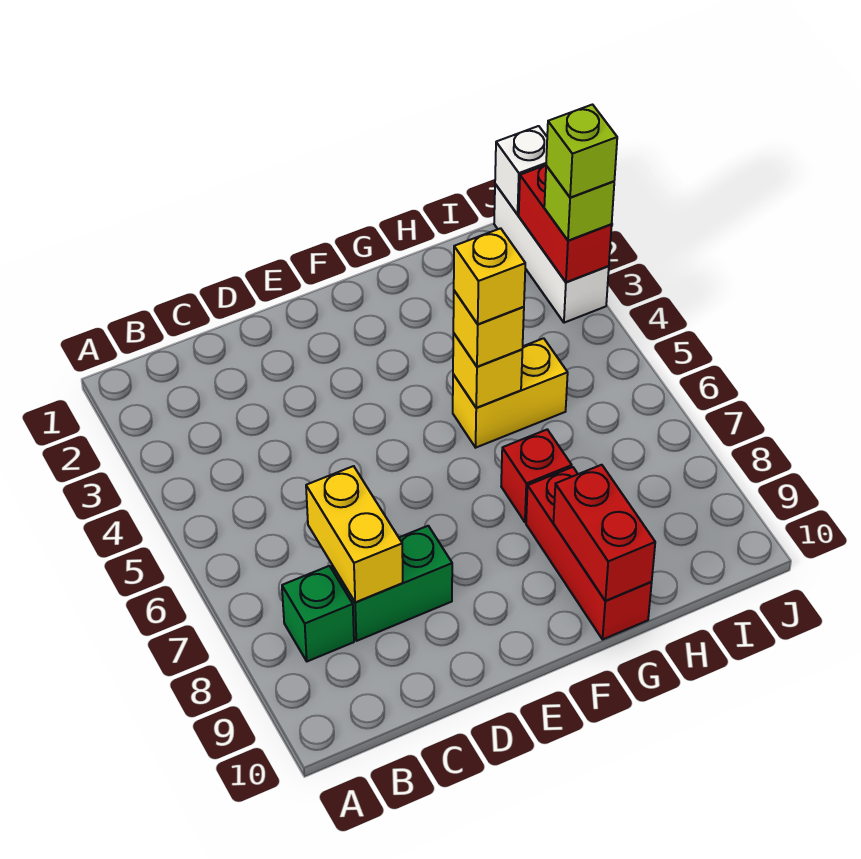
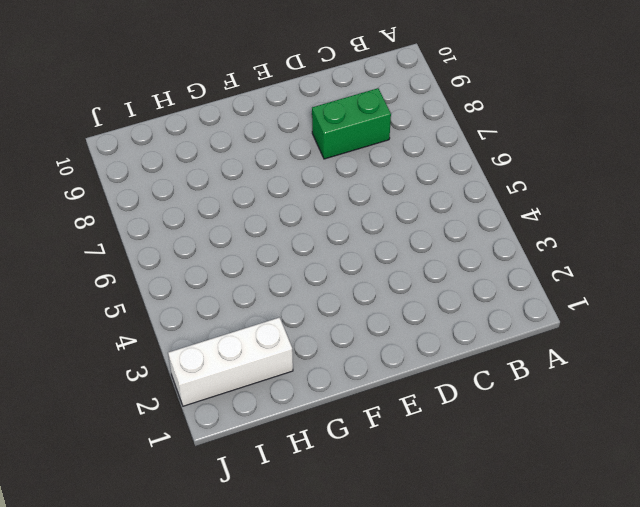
white brick H2:J2 level 1 -> white brick J1:J3 level 1
none -> green brick B8 level 1
none -> yellow brick G5:H5 level 1
none -> red brick G7 level 1

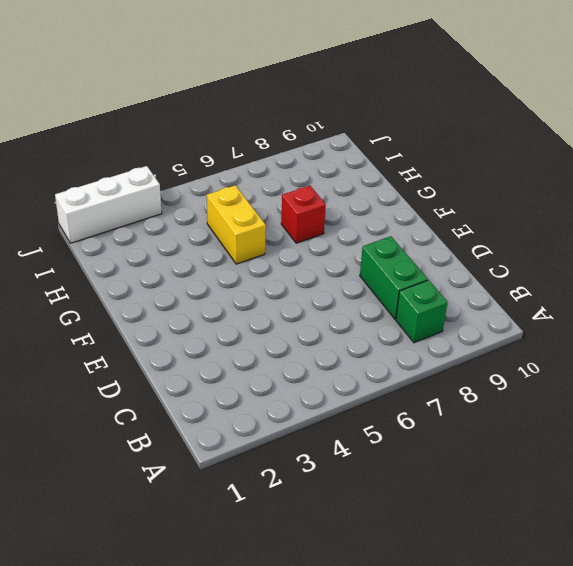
none -> red brick G8:G10 level 1
none -> yellow brick C7:C8 level 2
none -> yellow brick G5 level 2

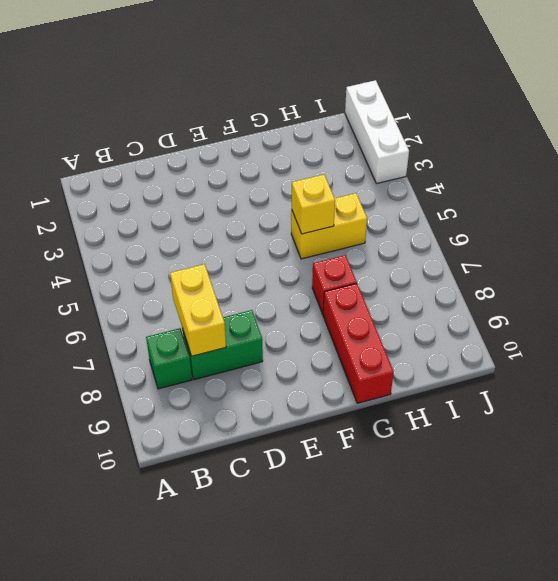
none -> red brick G9:G10 level 2
none -> white brick J1 level 2
none -> red brick J2:J3 level 2

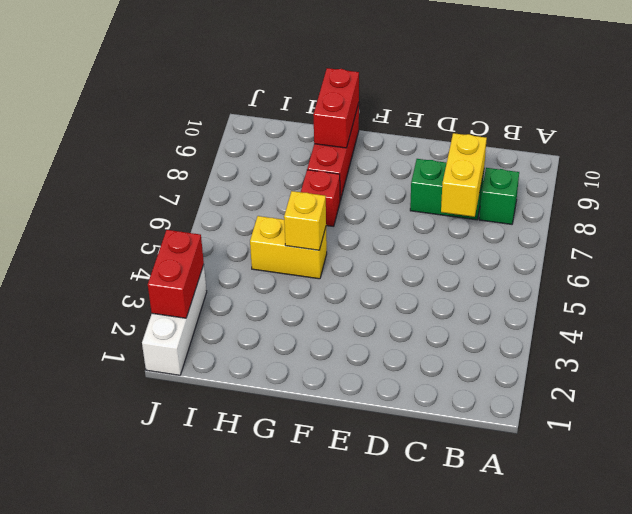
none -> white brick J1 level 2
none -> yellow brick G5 level 3
none -> lime brick J3 level 3

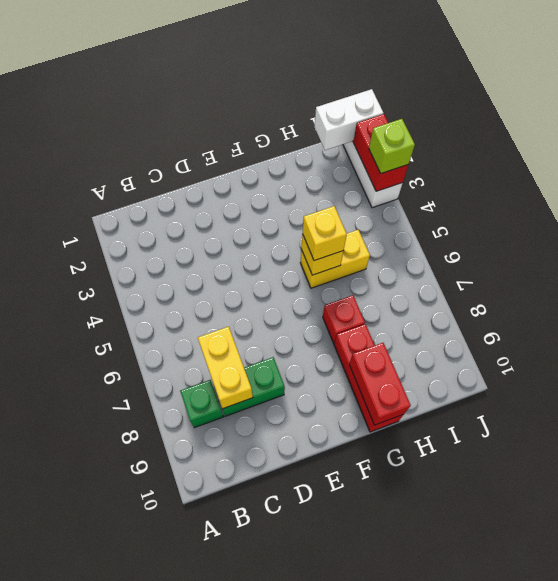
white brick I1:J1 level 2 -> white brick J1 level 2
none -> yellow brick G5 level 4
none -> lime brick J3 level 4

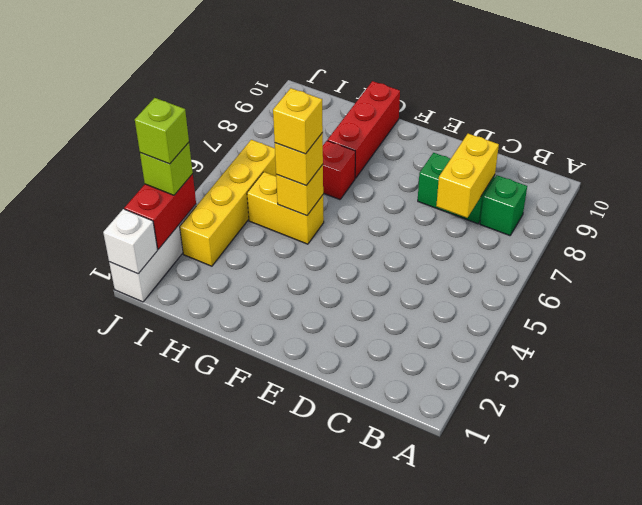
yellow brick I3:I6 level 1 -> none
none -> red brick G9:G10 level 2

